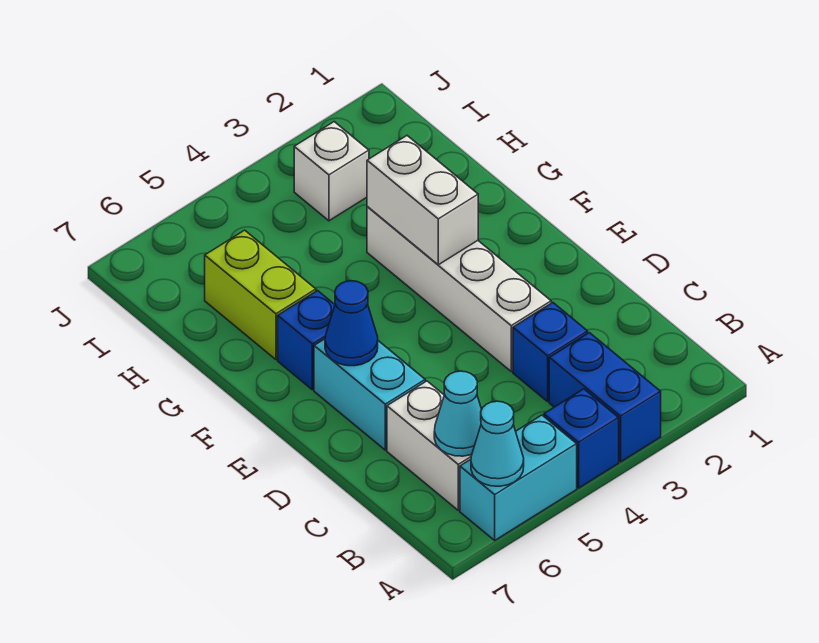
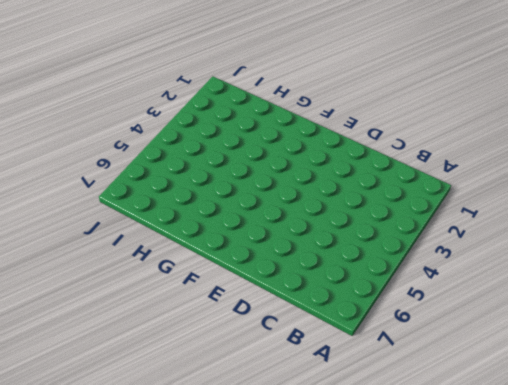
none -> blue brick A3:B3 level 1
none -> blue brick A4 level 1
none -> cyan brick A5:A6 level 1

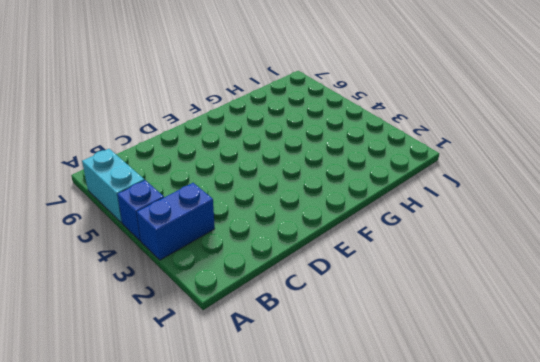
none -> white brick B6:C6 level 1
none -> blue brick C3 level 1
none -> white brick D3:G3 level 1

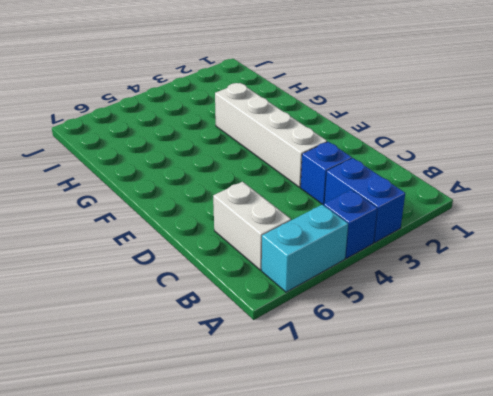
none -> cyan brick D6:E6 level 1
none -> blue brick F6 level 1
none -> lime brick G6:H6 level 1

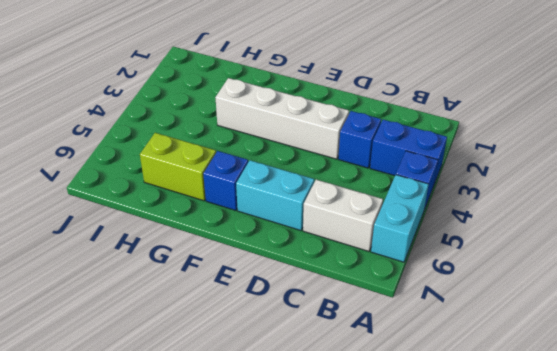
none -> white brick I3 level 1
none -> cyan cone A6 level 2
none -> cyan cone B6 level 2

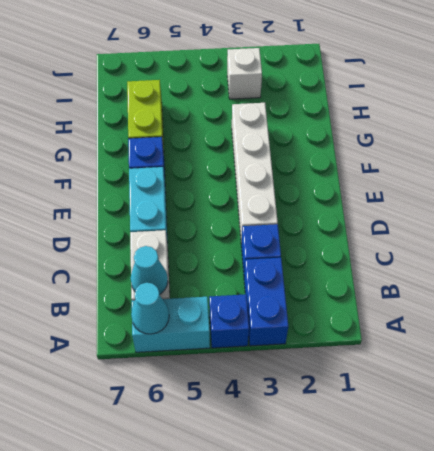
none -> blue cone E6 level 2
none -> white brick F3:G3 level 2

